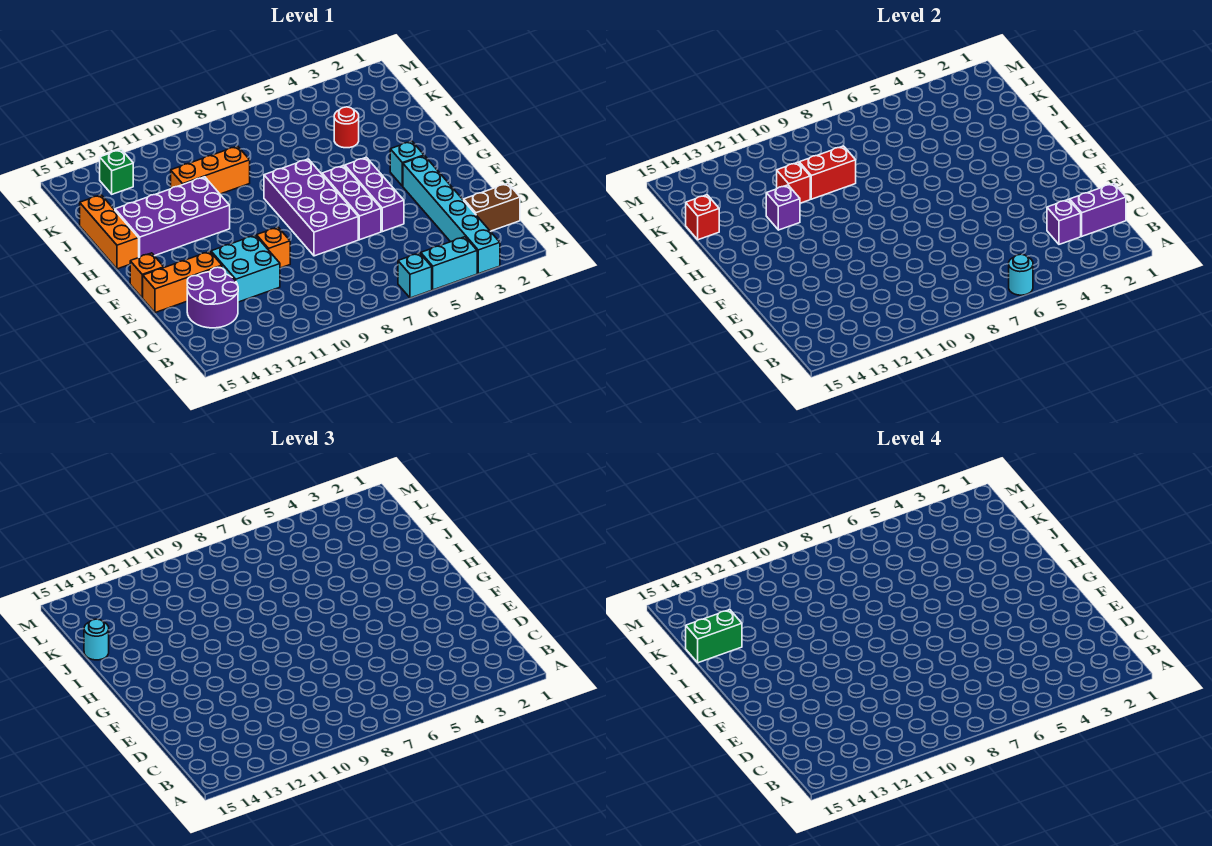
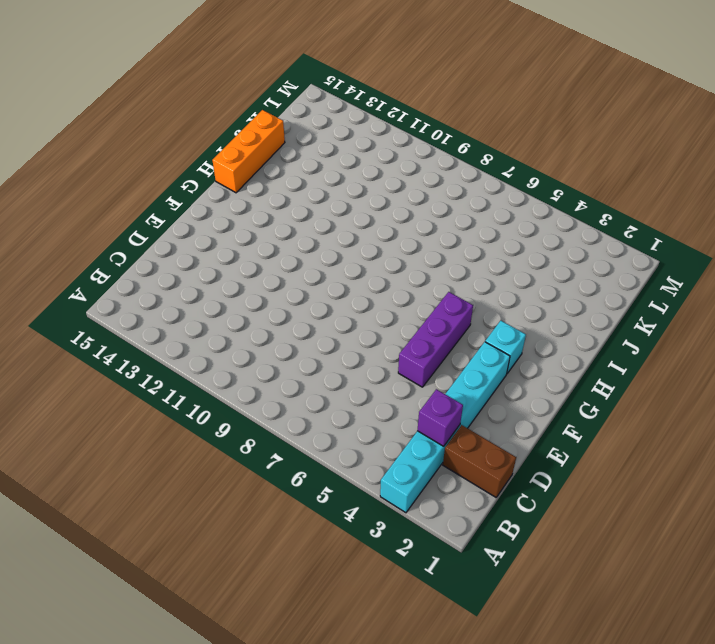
none -> cyan brick A4:A5 level 1
none -> cyan brick A6 level 1
none -> purple round brick C13:D14 level 1

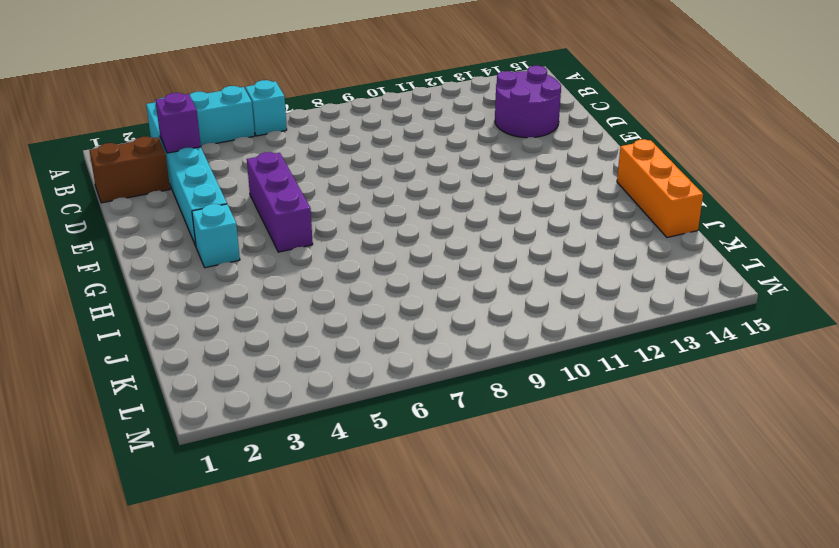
none -> cyan brick D11:E12 level 1
none -> purple brick E6:G6 level 1
none -> purple brick E7:H8 level 1

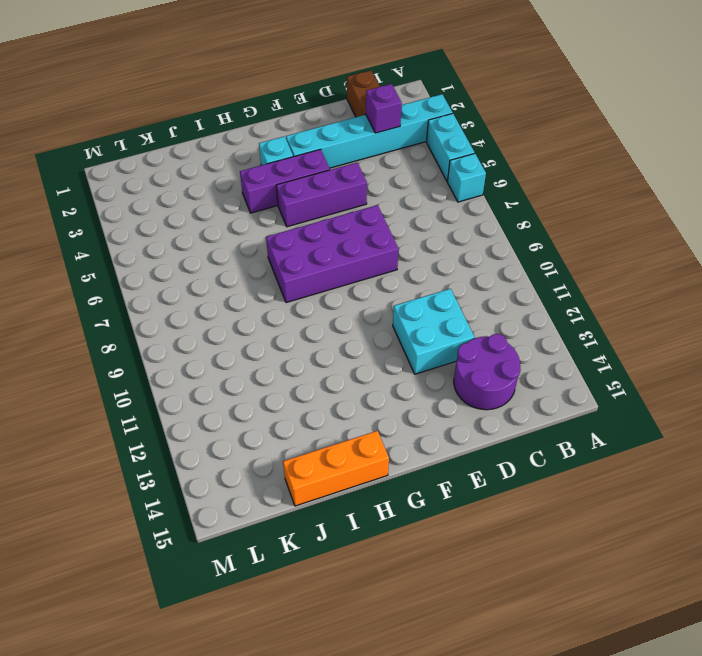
purple brick F4:H4 level 1 -> purple brick E6:G6 level 1
none -> orange brick E10 level 1
none -> orange brick E13:E15 level 1
none -> orange brick F15 level 1

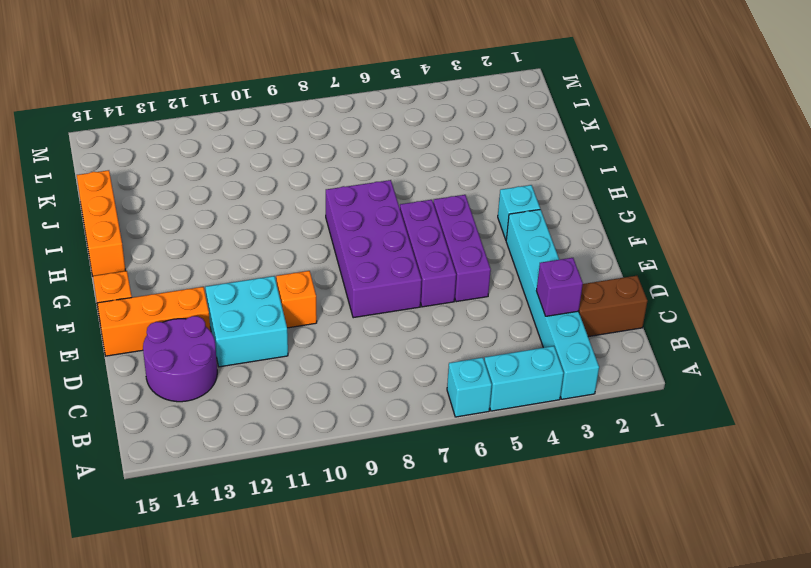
none -> purple brick H11:I14 level 1
none -> red round brick J4 level 1
none -> orange brick J9:J11 level 1

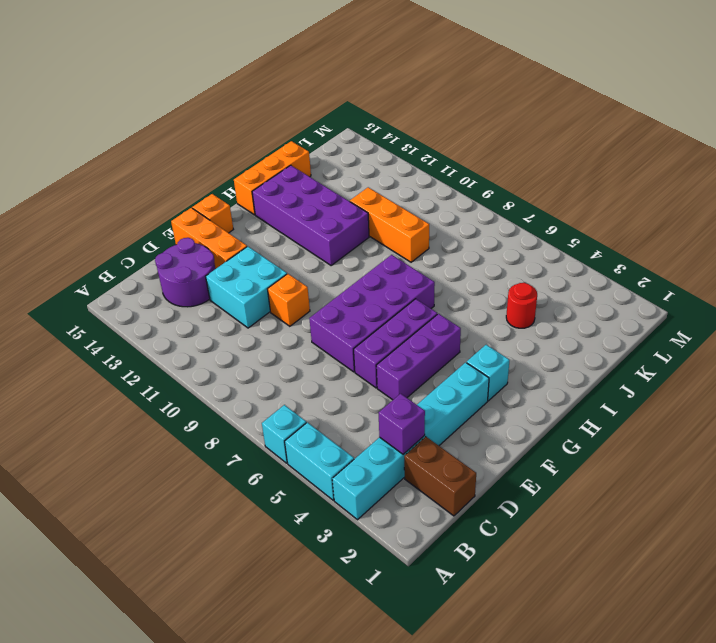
none -> green brick L13 level 1
none -> cyan round brick A6 level 2
none -> purple brick C1:C2 level 2

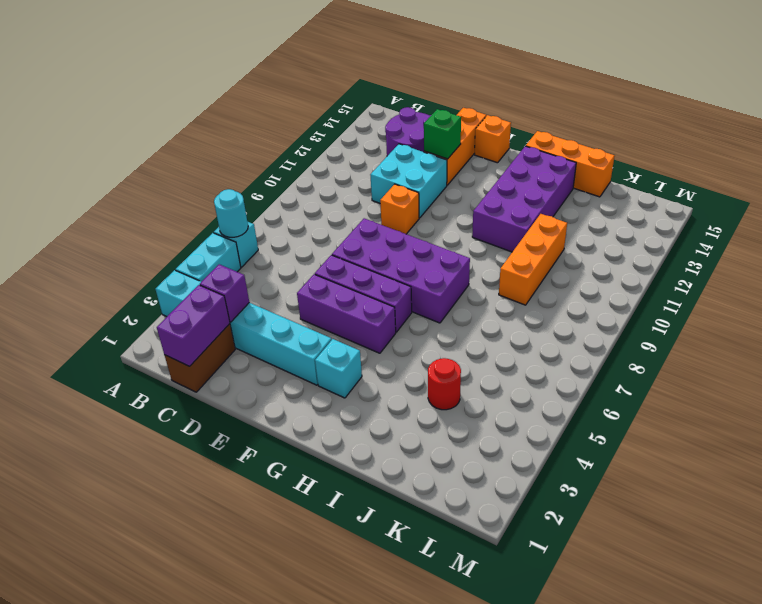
green brick E13 level 2 -> green brick L13 level 1
none -> purple brick I12 level 2
none -> red brick J9:J10 level 2
none -> red brick J11 level 2

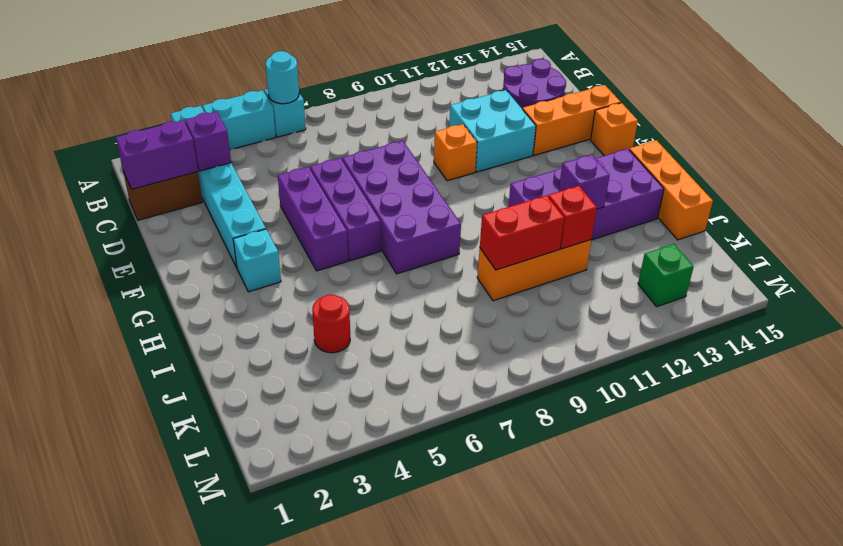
none -> red brick J15 level 2
none -> cyan round brick J15 level 3
none -> green brick J14:J15 level 4

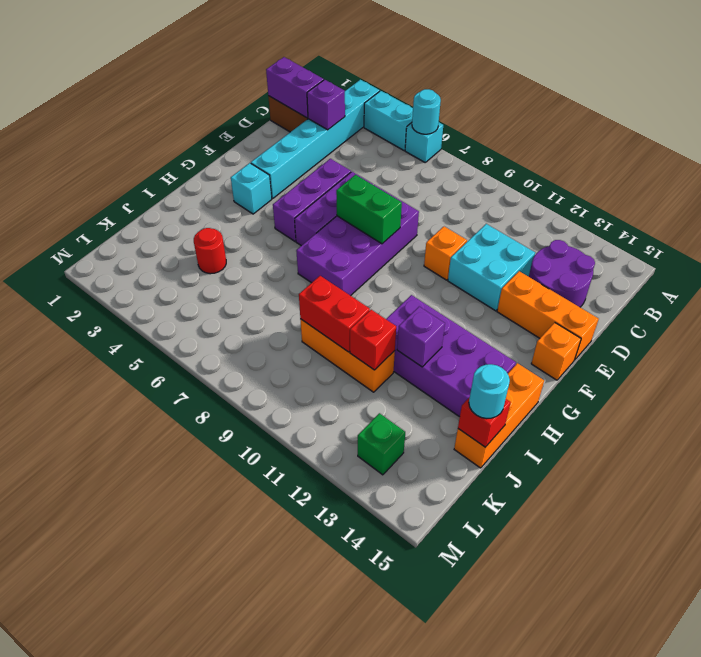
green brick F7:F8 level 2 -> green brick J14:J15 level 4

